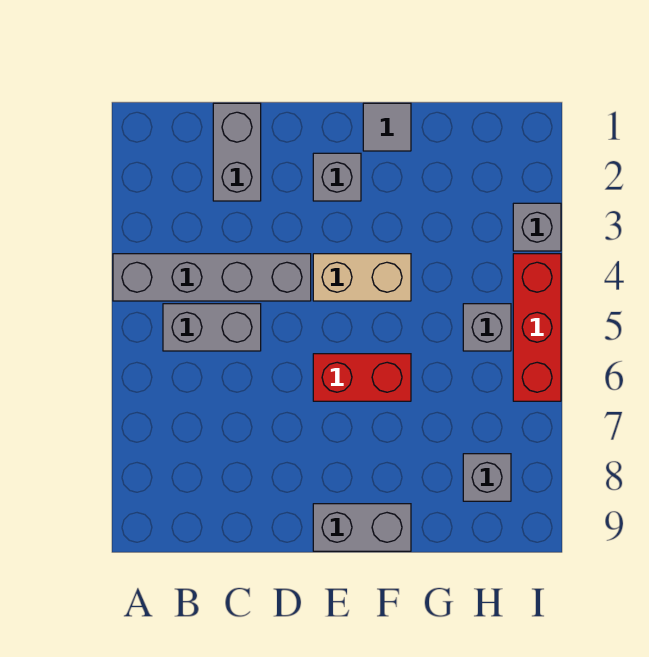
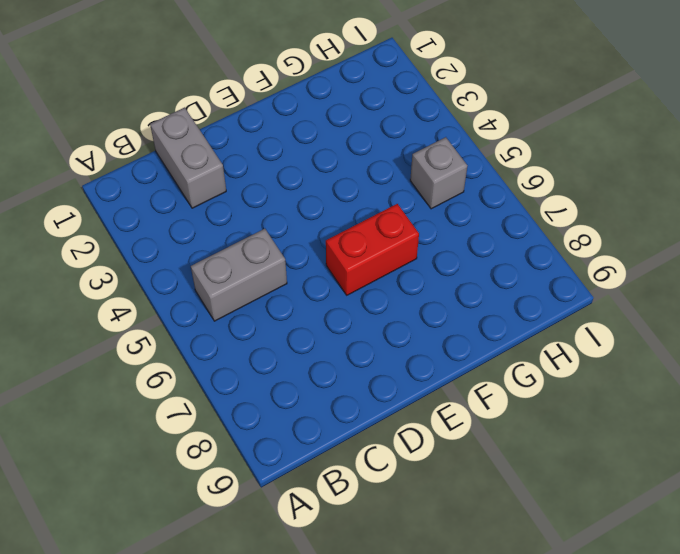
none -> grey brick A4:D4 level 1
none -> grey brick E2 level 1
none -> tan brick E4:F4 level 1

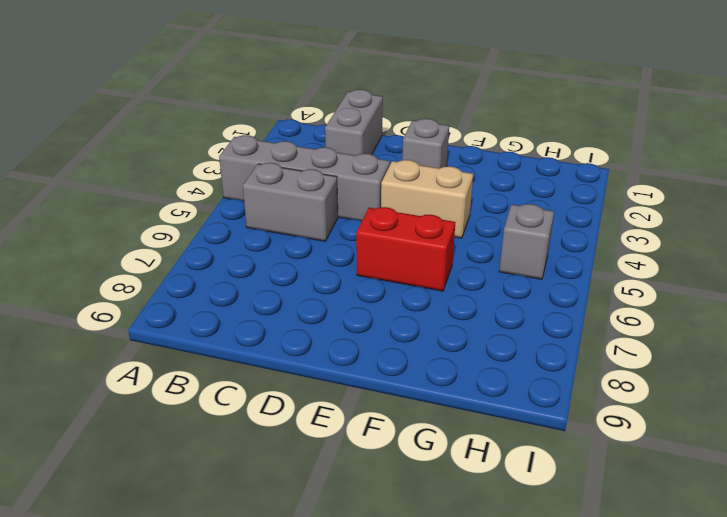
none -> grey brick E9:F9 level 1
none -> grey tile F1 level 1
none -> grey brick H8 level 1

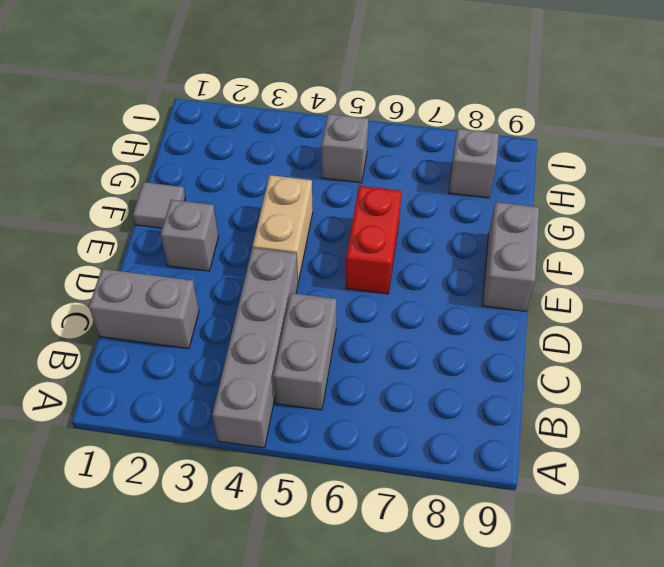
none -> grey brick I3 level 1
none -> red brick I4:I6 level 1

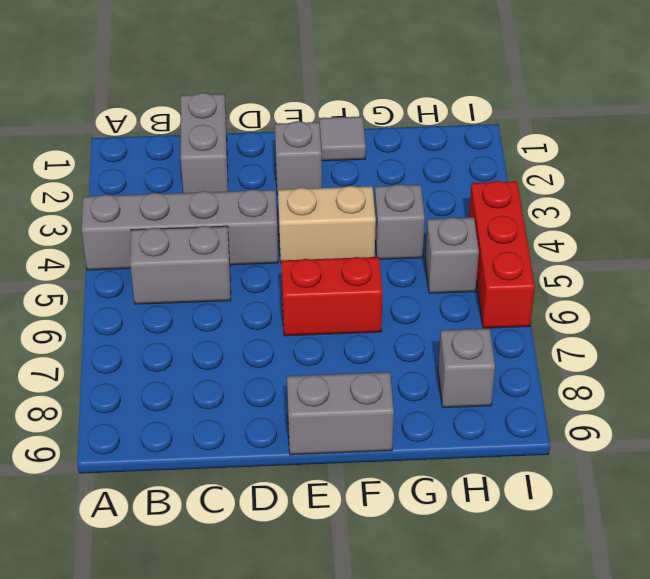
grey brick G4 level 1 -> grey brick I3 level 1

